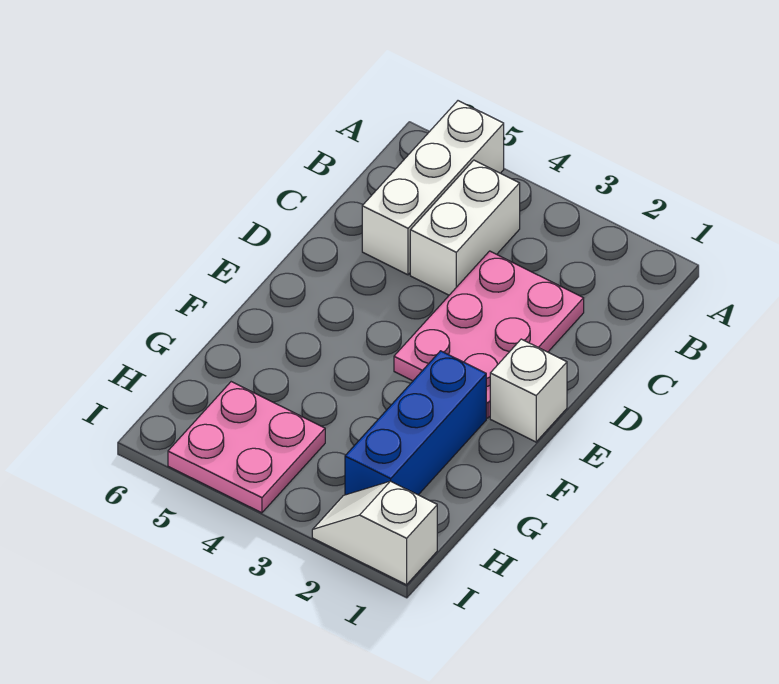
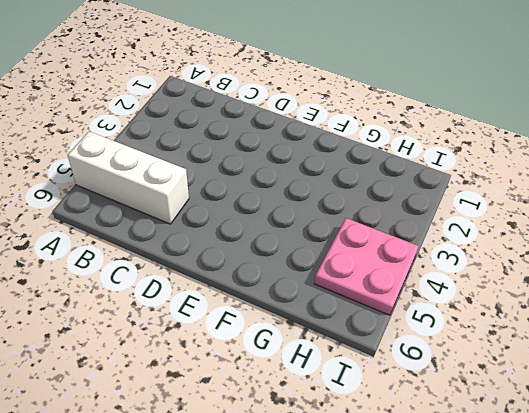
none -> white brick B4:C4 level 1
none -> pink plate C2:E3 level 1

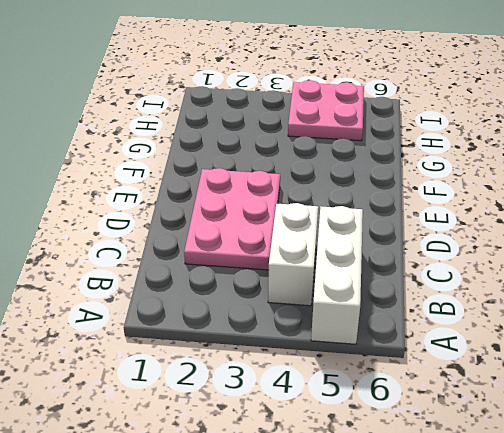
none -> white brick E1 level 1
none -> blue brick F2:H2 level 1

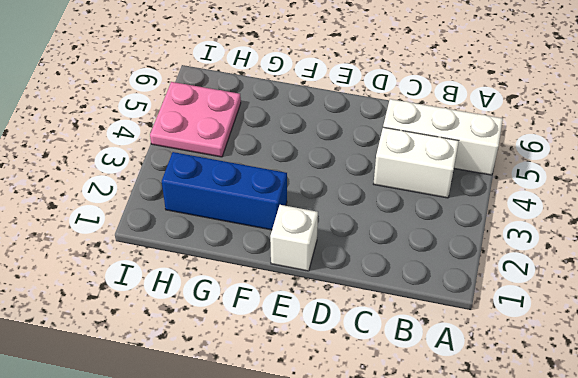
none -> pink plate C2:E3 level 1
none -> white slope I1:I2 level 1 top 1

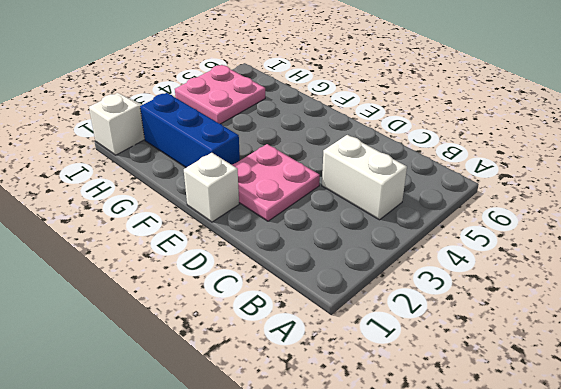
pink plate D2:E3 level 1 -> pink plate C2:E3 level 1
none -> white brick A5:C5 level 1

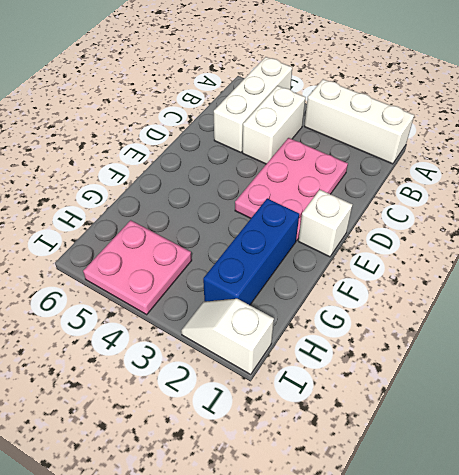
white brick A1:A3 level 1 -> none

